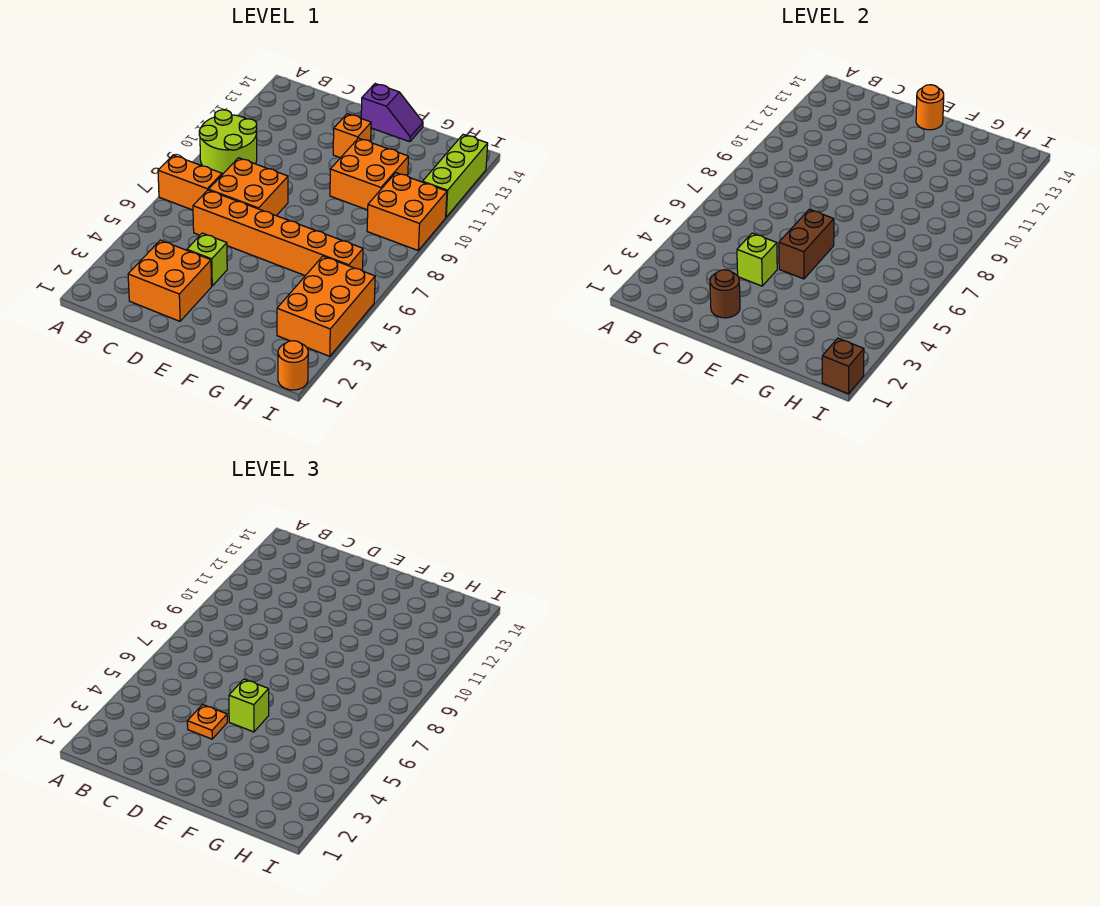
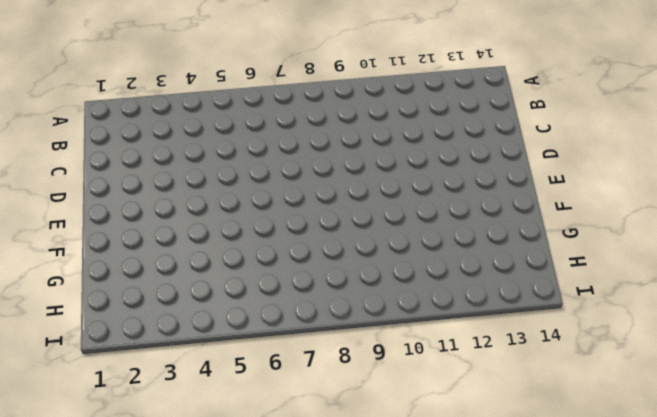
none -> orange brick A7:B7 level 1
none -> lime round brick A9:B10 level 1
none -> orange brick C2:D3 level 1

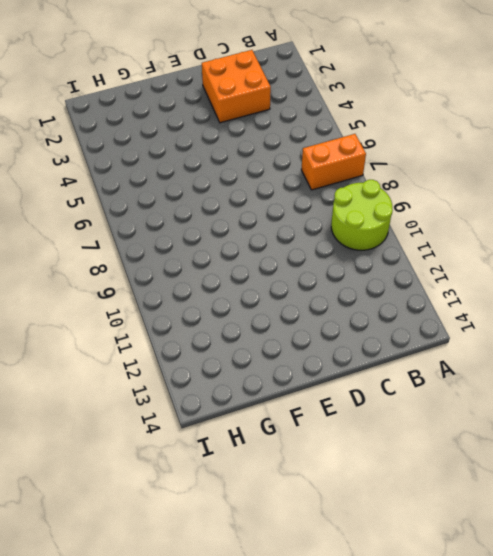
none -> orange brick C6:H6 level 1
none -> orange brick C7:D8 level 1
none -> lime brick D4 level 1

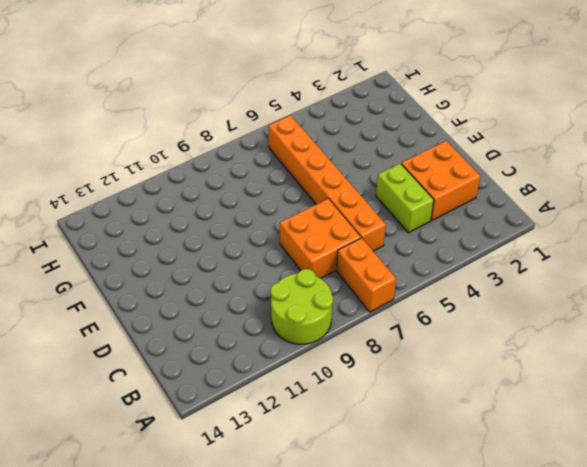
lime brick C4:D4 level 1 -> lime brick D4 level 1
none -> orange brick E12 level 1
none -> purple slope E14:F14 level 1 top E
none -> orange brick F10:G11 level 1

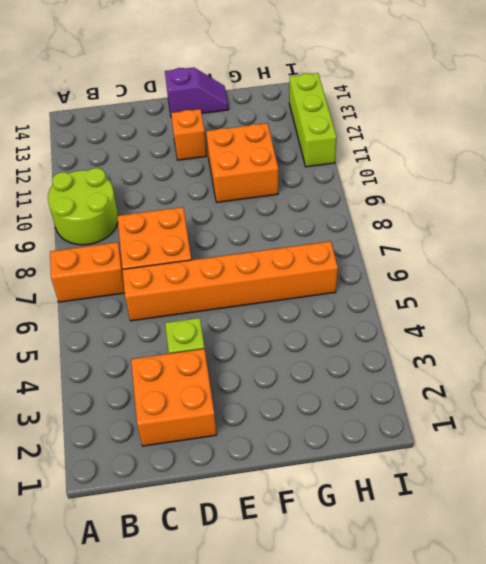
none -> orange brick H3:I5 level 1
none -> orange brick H9:I10 level 1
none -> orange round brick I1 level 1

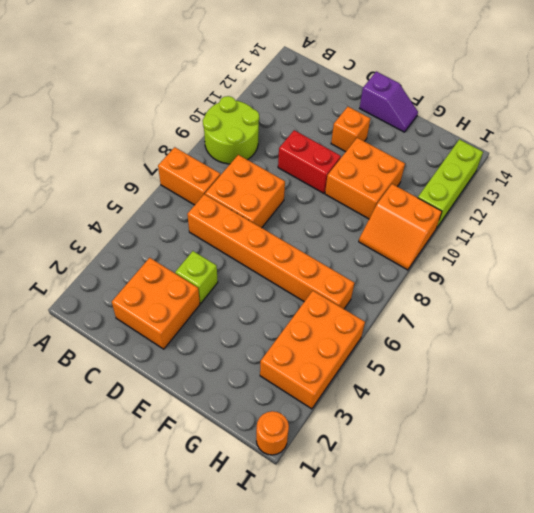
red brick D10:E10 level 1 -> none
orange slope H9:I10 level 1 top 10 -> orange brick H9:I10 level 1
none -> brown round brick D2 level 2
none -> lime brick D4 level 2
none -> brown brick E5:E6 level 2

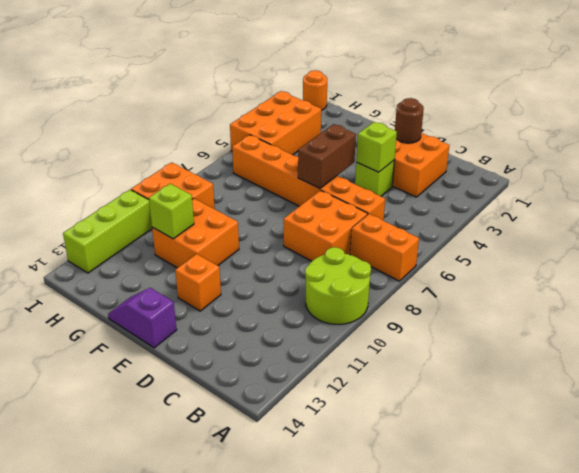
lime brick G11 level 2 -> lime brick E5 level 3
none -> orange round brick E14 level 2
none -> brown brick I1 level 2
none -> orange plate D4 level 3

